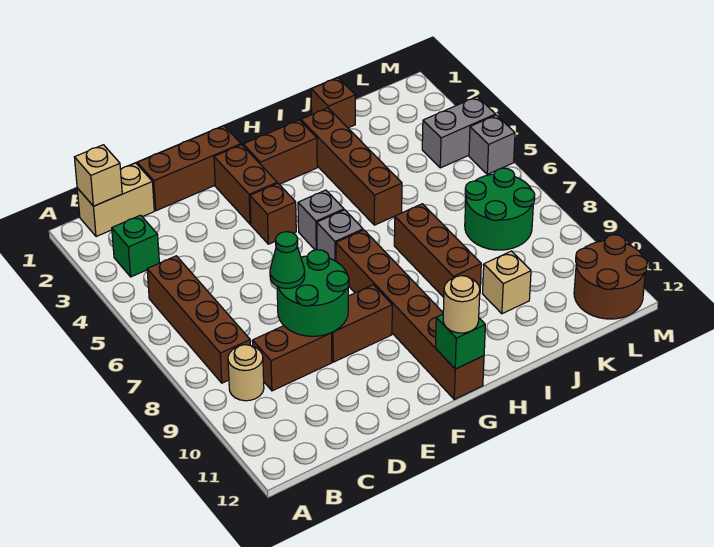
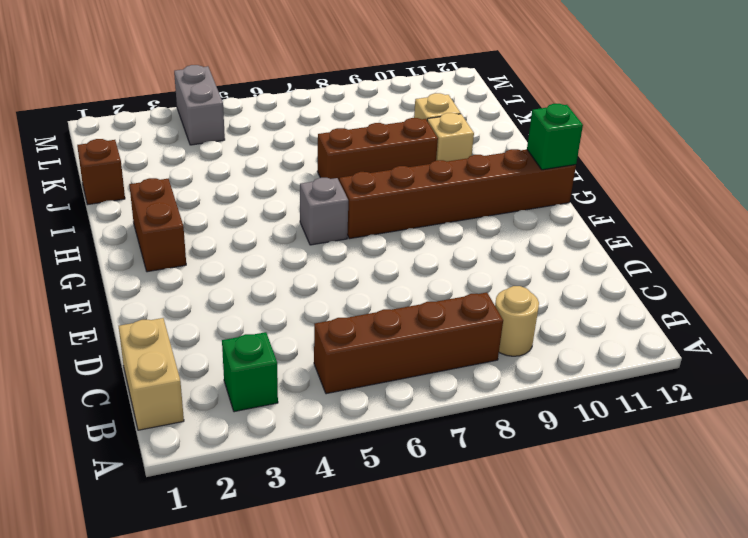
tan brick I10 level 1 -> tan brick B1 level 2
none -> brown brick C9:D9 level 1
none -> brown brick D1:F1 level 1
none -> brown brick E9:F9 level 1

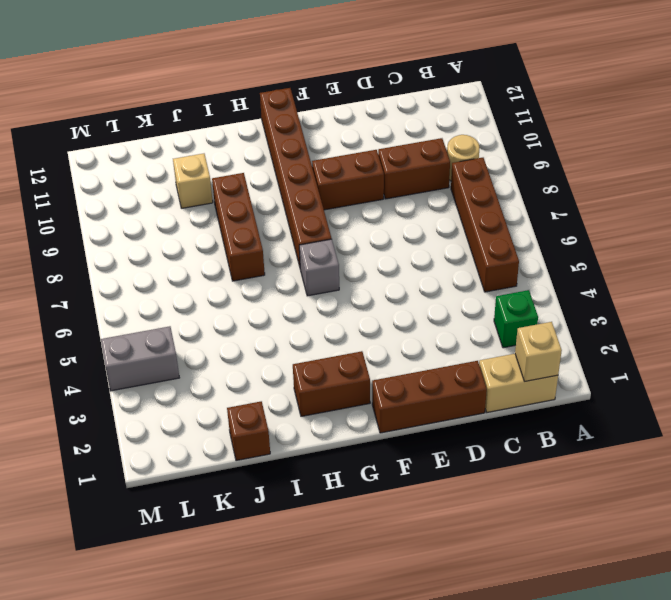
none -> brown brick F2:F3 level 1
none -> brown brick F4 level 1
none -> grey brick G5 level 1

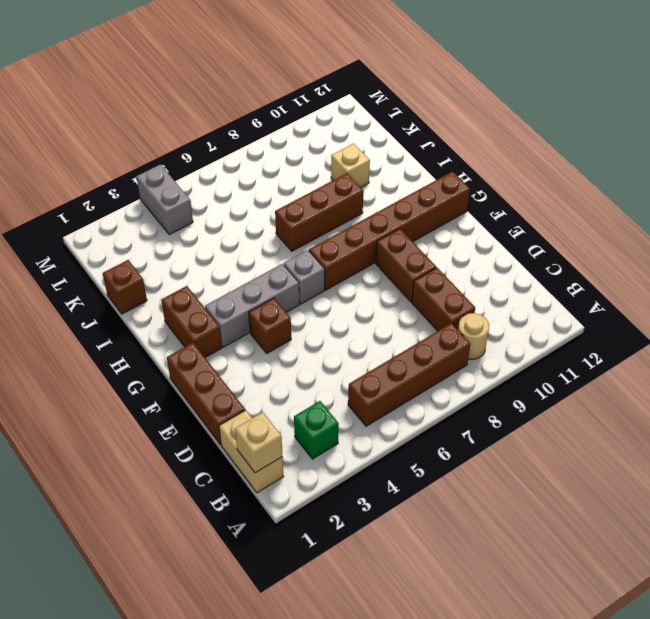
grey brick G3:G5 level 1 -> grey brick G5 level 1
none -> brown brick F2:F3 level 1
none -> brown brick I2:I5 level 1
none -> green round brick K7:L8 level 1

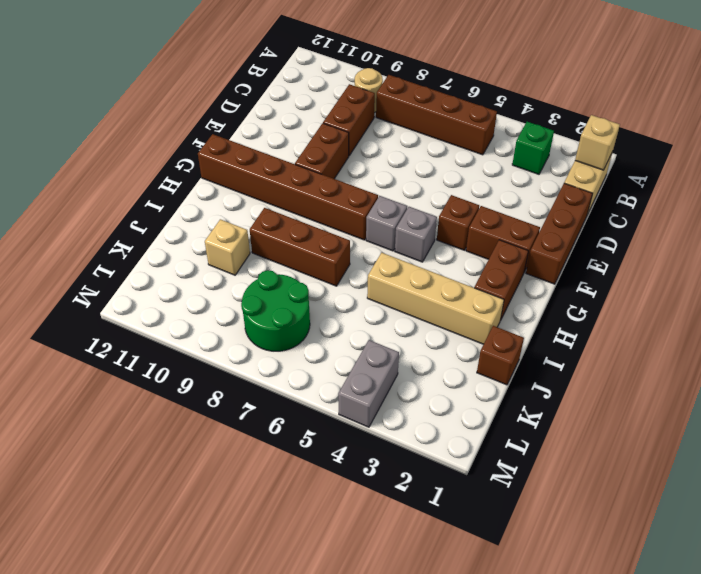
tan brick I2:I5 level 1 -> brown brick I2:I5 level 1
none -> brown round brick L11:M12 level 1
none -> grey brick M5 level 1
none -> green round brick D8:E9 level 2

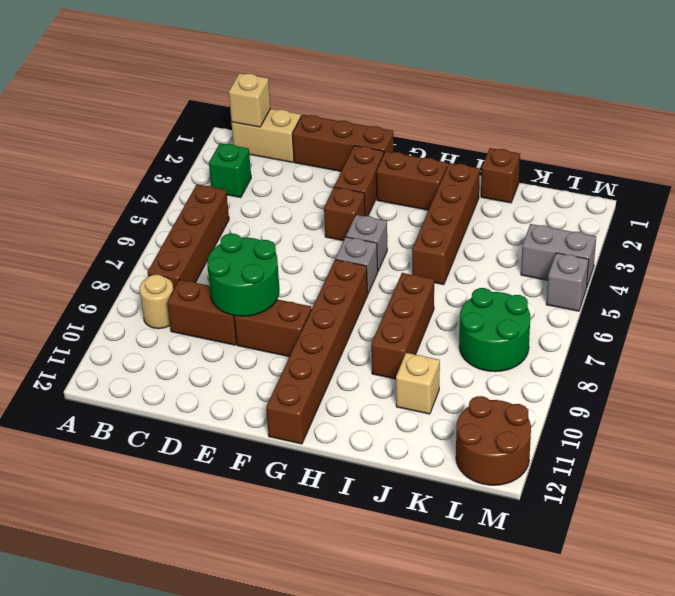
none -> green brick G12 level 2
none -> green cone D8 level 3
none -> tan round brick G12 level 3

